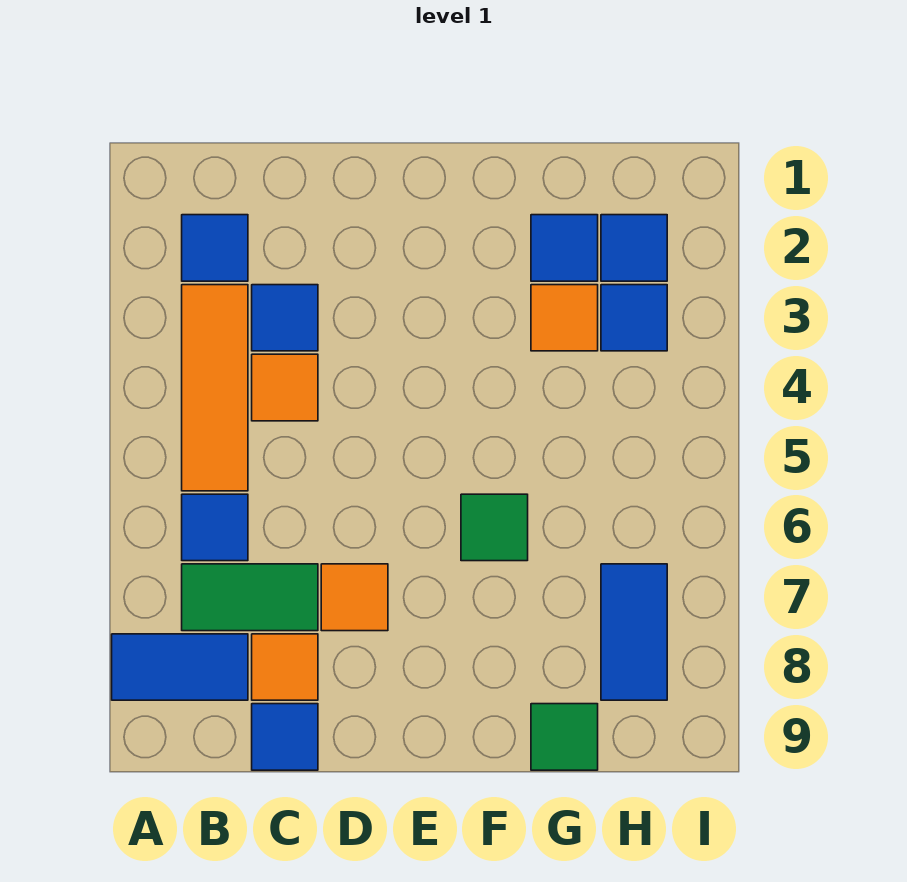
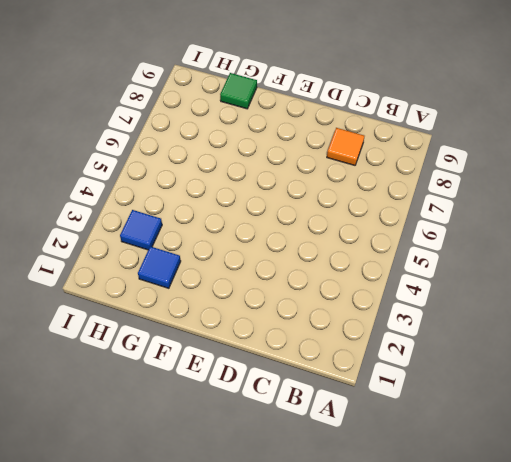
none -> blue tile A8:B8 level 1
none -> blue tile B2 level 1
none -> orange tile B3:B5 level 1

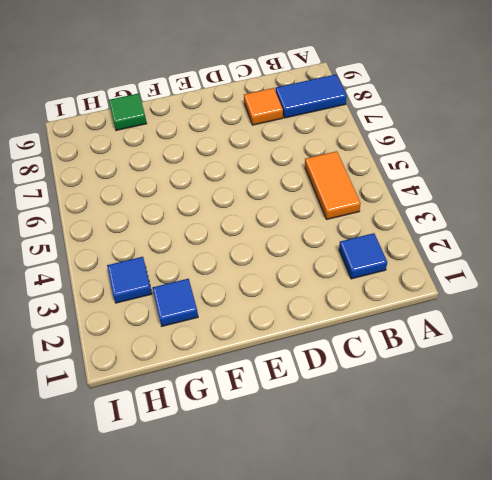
orange tile B4:B5 level 1 -> orange tile B3:B5 level 1
none -> blue tile B6 level 1
none -> green tile B7:C7 level 1
none -> blue tile C3 level 1

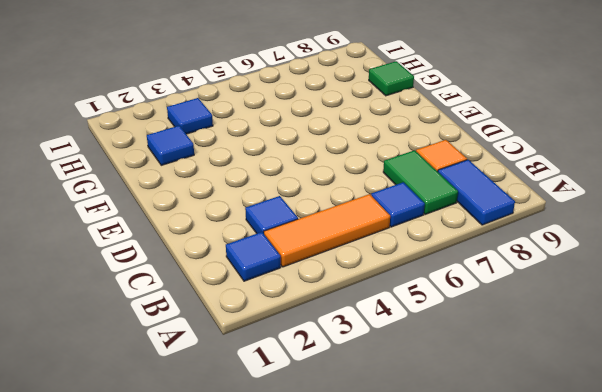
none -> orange tile C4 level 1
none -> blue tile C9 level 1
none -> orange tile D7 level 1

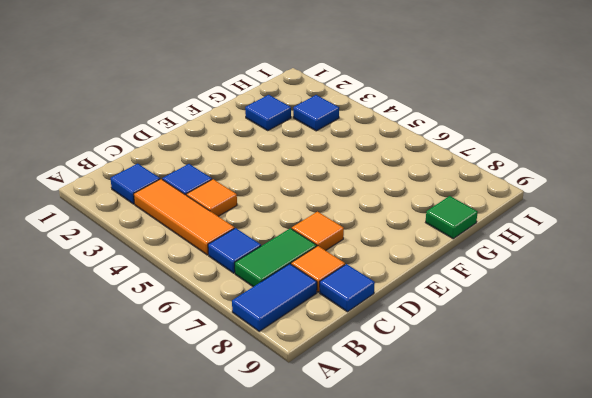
none -> green tile F6 level 1
none -> orange tile G3 level 1
none -> blue tile H2 level 1

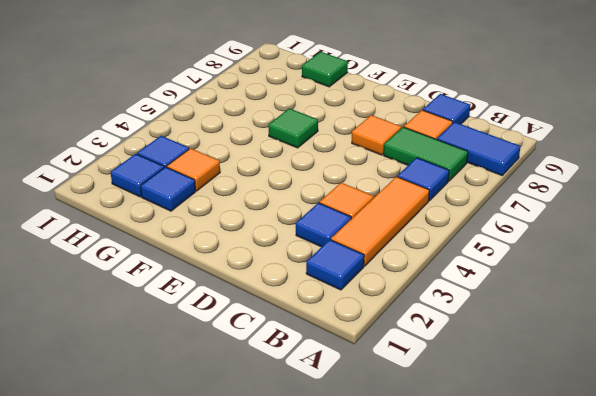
none -> blue tile H7:H8 level 1

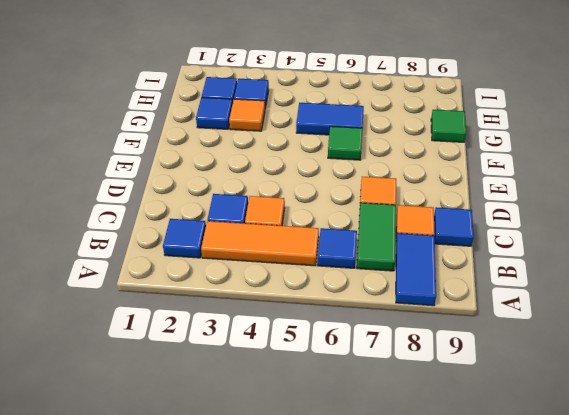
blue tile G5:G6 level 1 -> blue tile H7:H8 level 1

